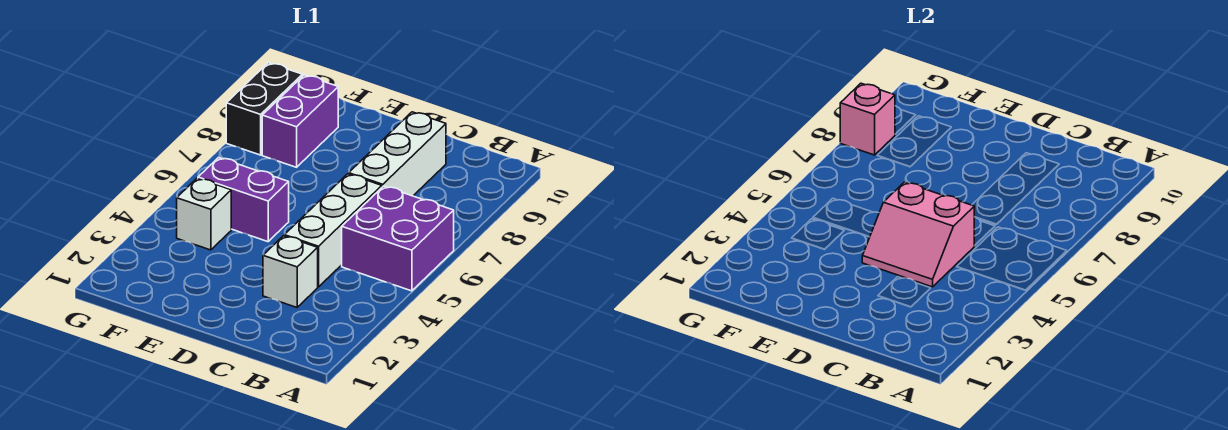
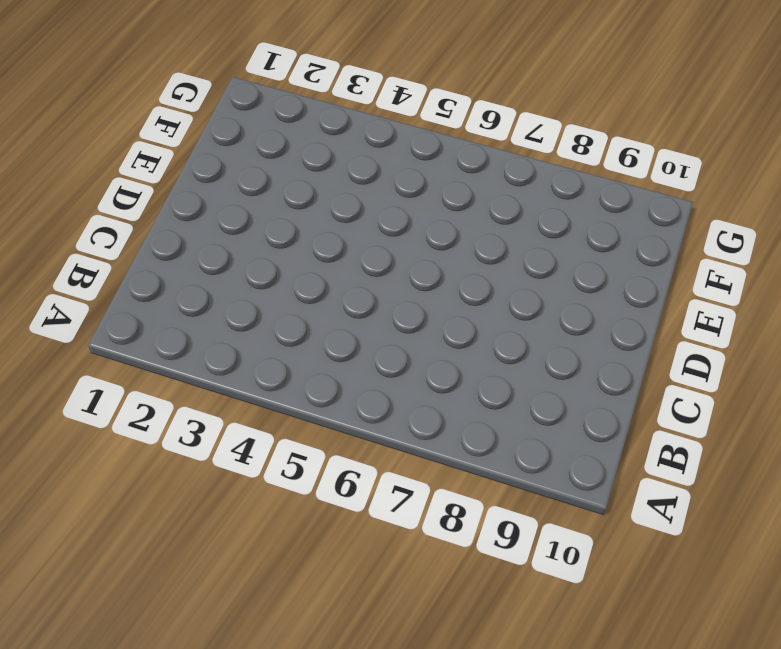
none -> purple brick A5:B6 level 1
none -> white brick C3 level 1

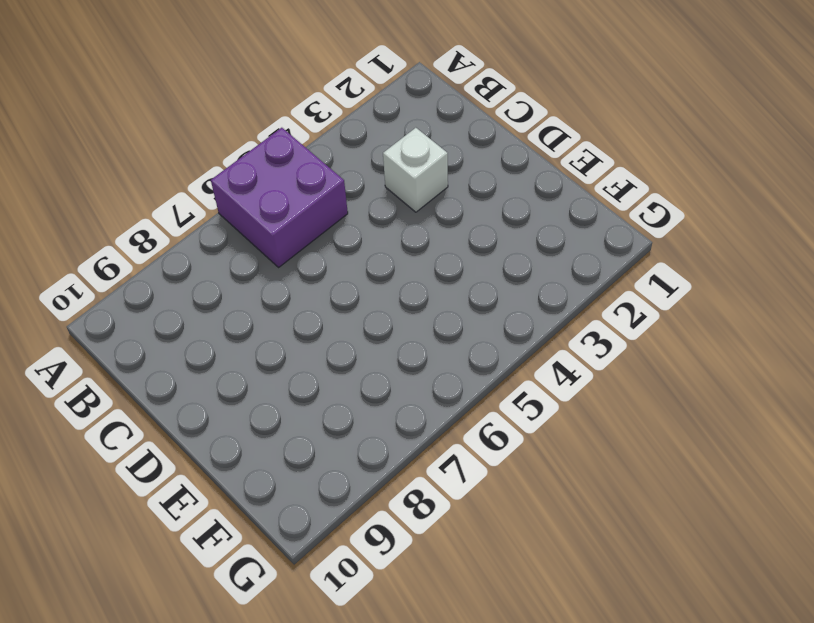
none -> white brick C4:C6 level 1
none -> white brick C7:C9 level 1

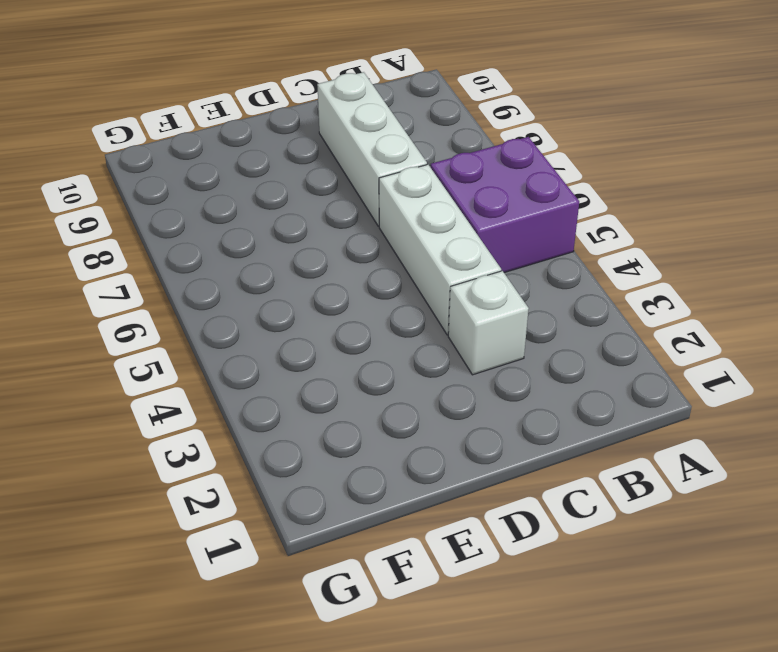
none -> purple brick E5:F5 level 1
none -> white brick F4 level 1

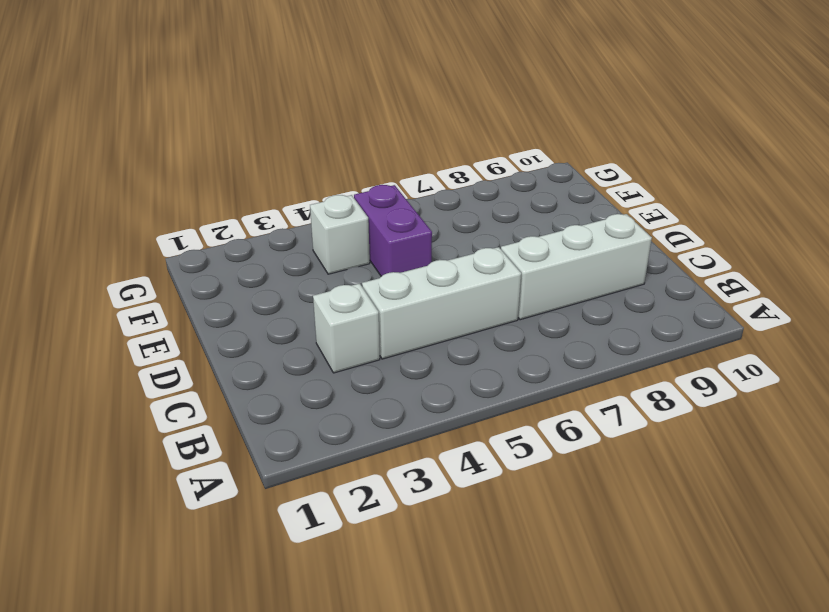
none -> purple brick A5:B6 level 1
none -> purple brick F8:F9 level 1

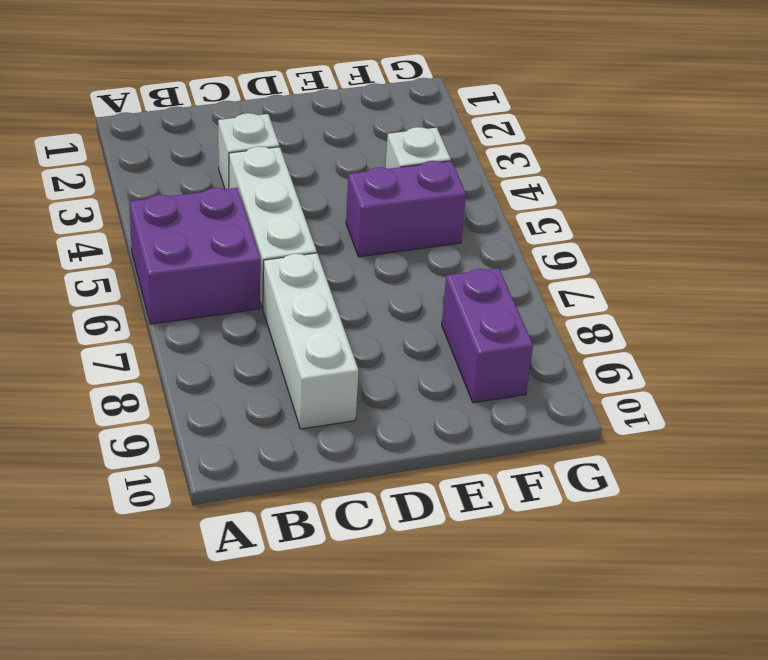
none -> black brick G8:G9 level 1
none -> pink slope C4:D5 level 2 top 5

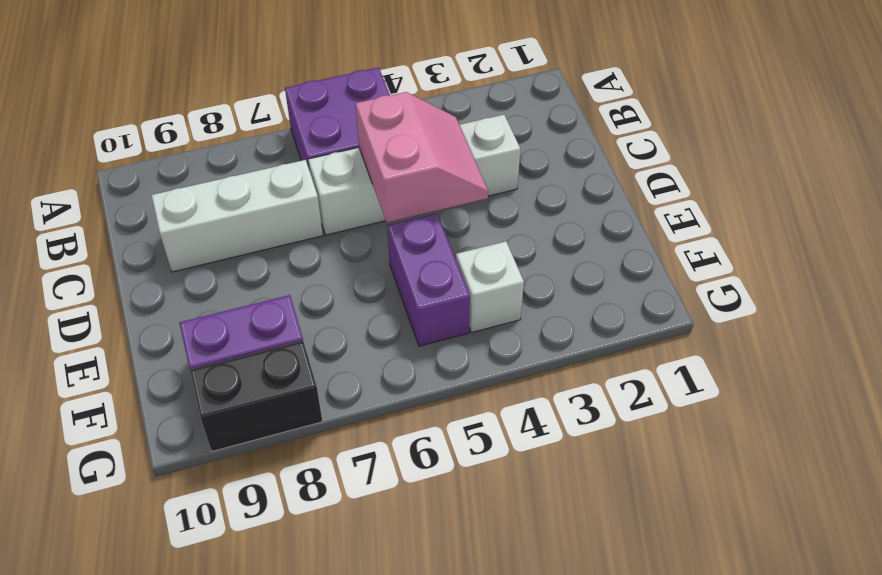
none -> pink brick G8 level 2

